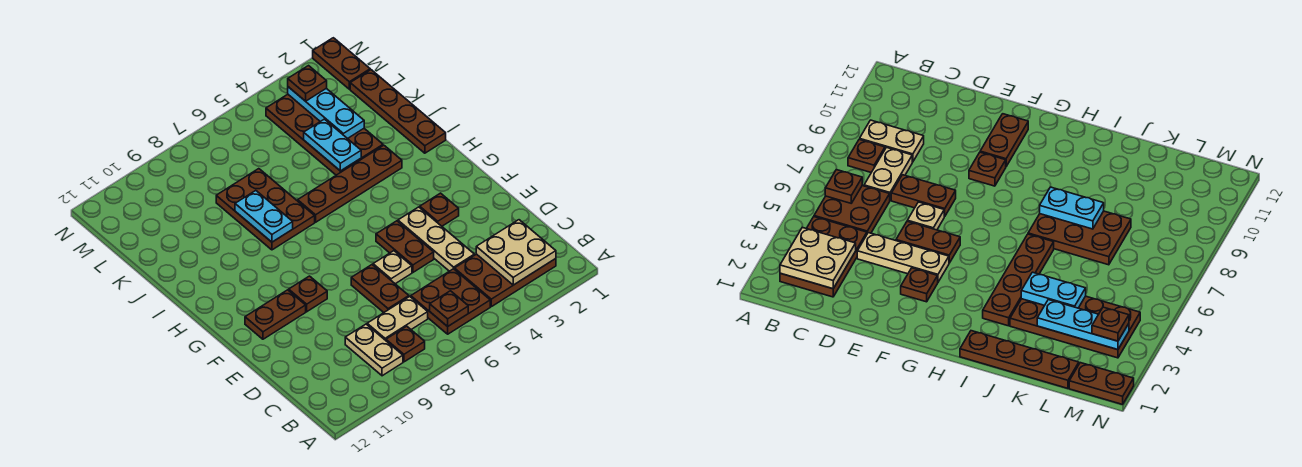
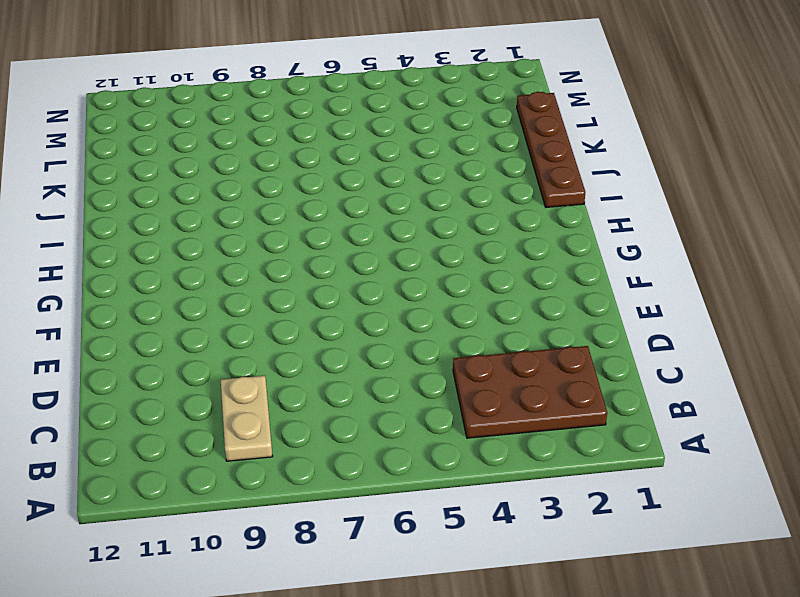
none -> brown plate B5:C6 level 1
none -> brown plate B8 level 1
none -> tan plate C7:C8 level 1

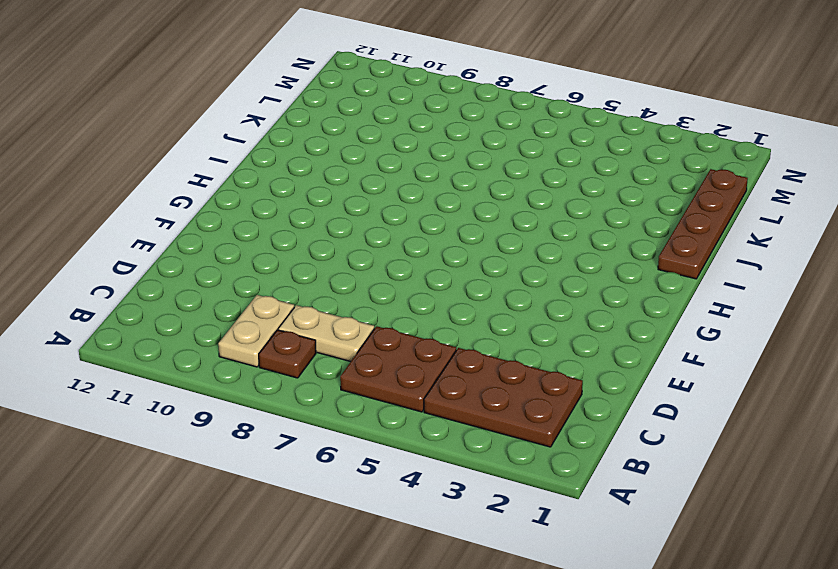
none -> tan plate D4:F4 level 1
none -> brown plate D7:E7 level 1
none -> brown plate E5:F5 level 1

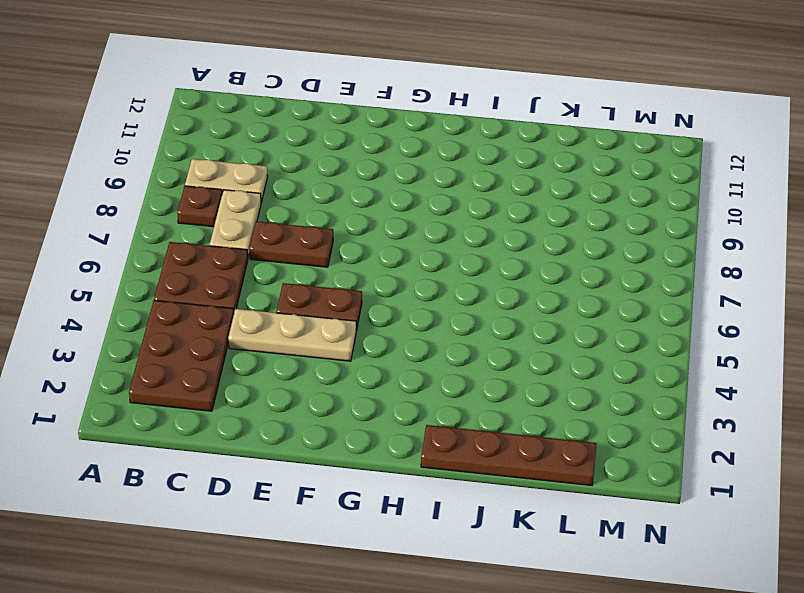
none -> tan plate E6 level 1
none -> brown plate F3 level 1
none -> brown plate F9 level 1

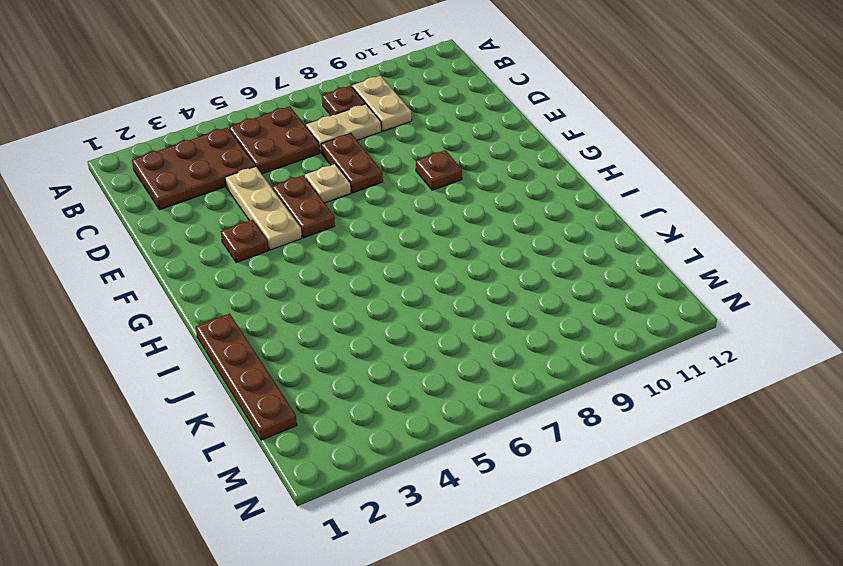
none -> brown plate F10:F11 level 1
none -> brown plate I3:I6 level 1
none -> brown plate I7:K8 level 1

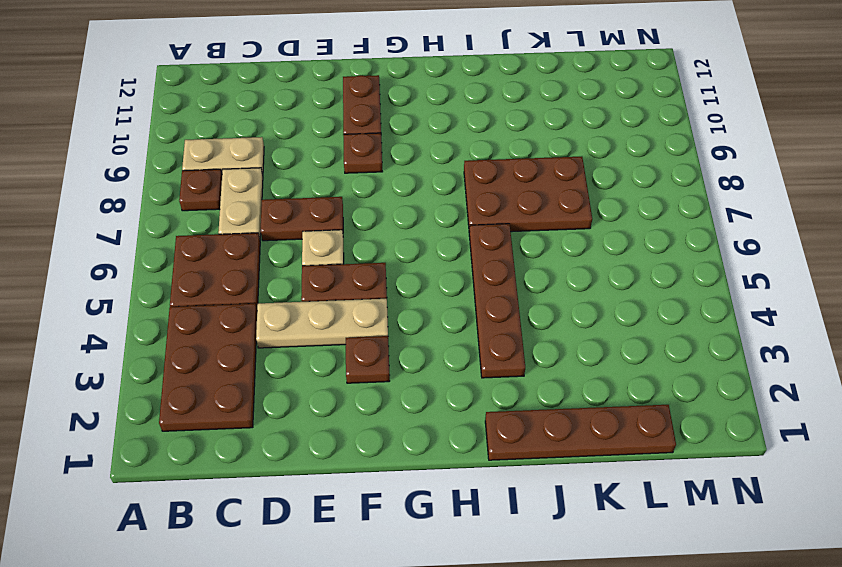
none -> brown plate J3:M4 level 1
none -> brown plate M1:N1 level 1
none -> tan plate B2:C3 level 2

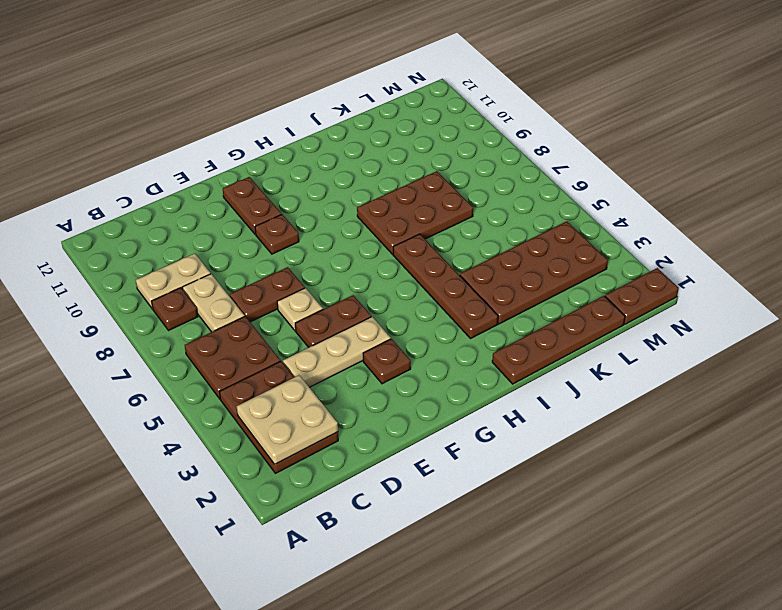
none -> brown plate B6 level 2
none -> cyan plate I8:J8 level 2
none -> cyan plate J4:K4 level 2

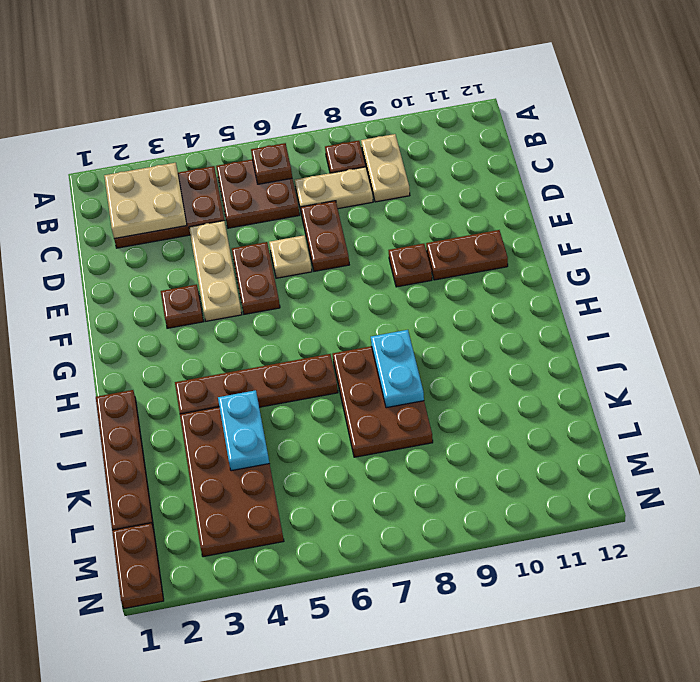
none -> cyan plate K3:M3 level 2
none -> brown plate M3 level 3

